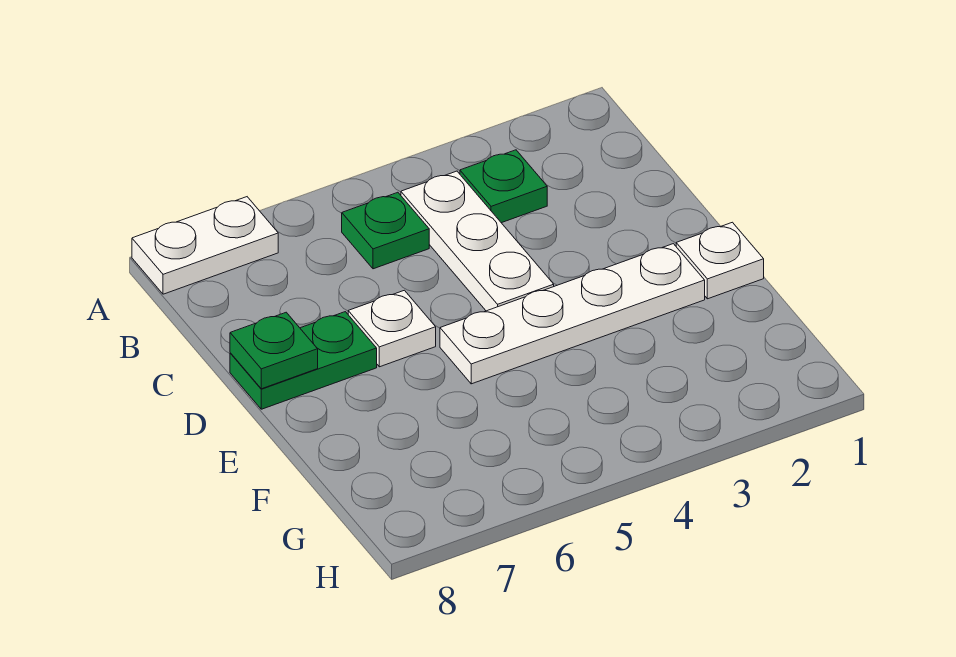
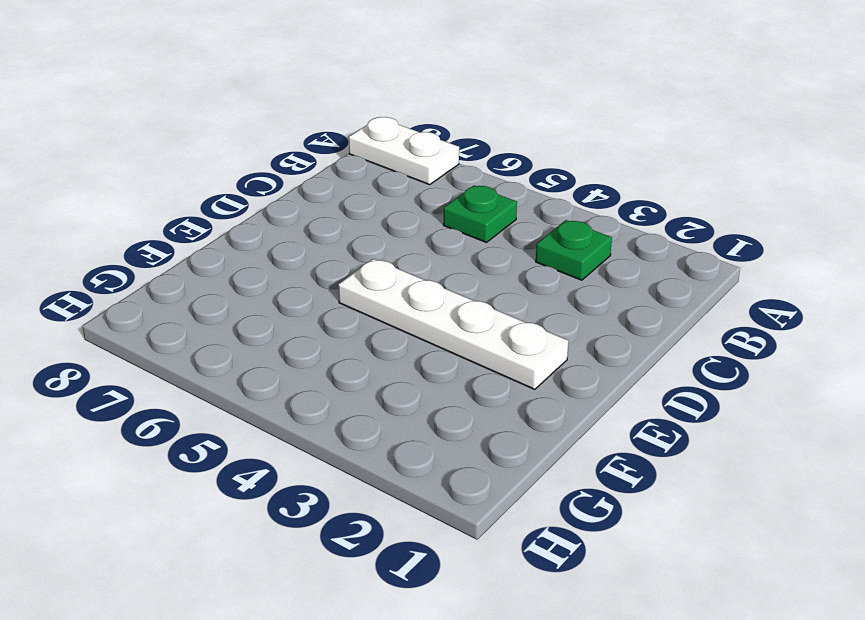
none -> white plate B4:D4 level 1
none -> white plate D6 level 1

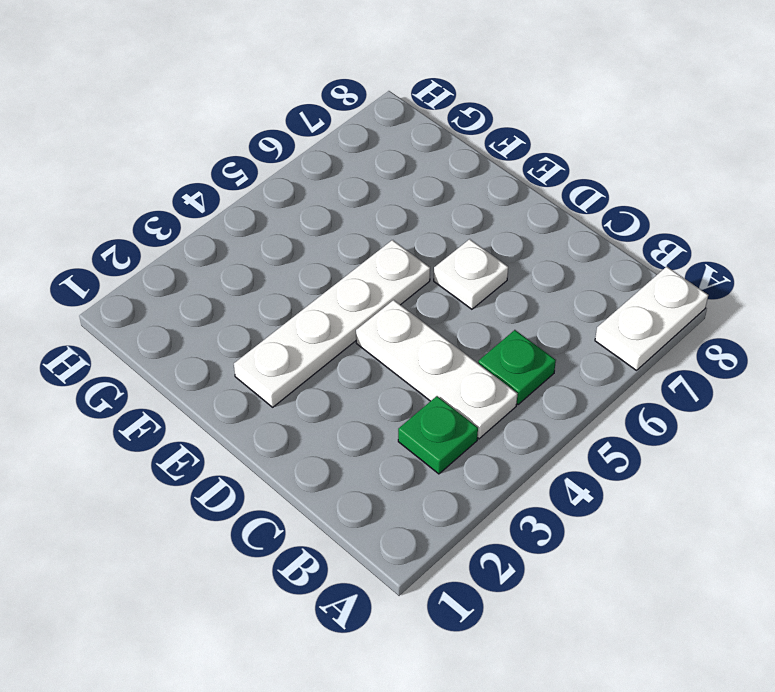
none -> green plate D7:D8 level 1
none -> white plate E1 level 1

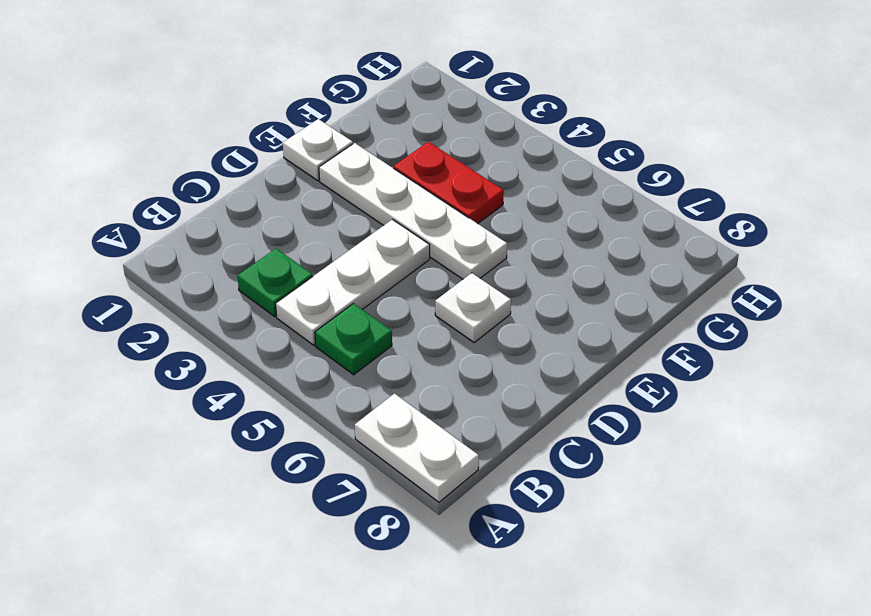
red plate F3:F4 level 1 -> none
none -> green plate D7:D8 level 1
none -> green plate D8 level 2

